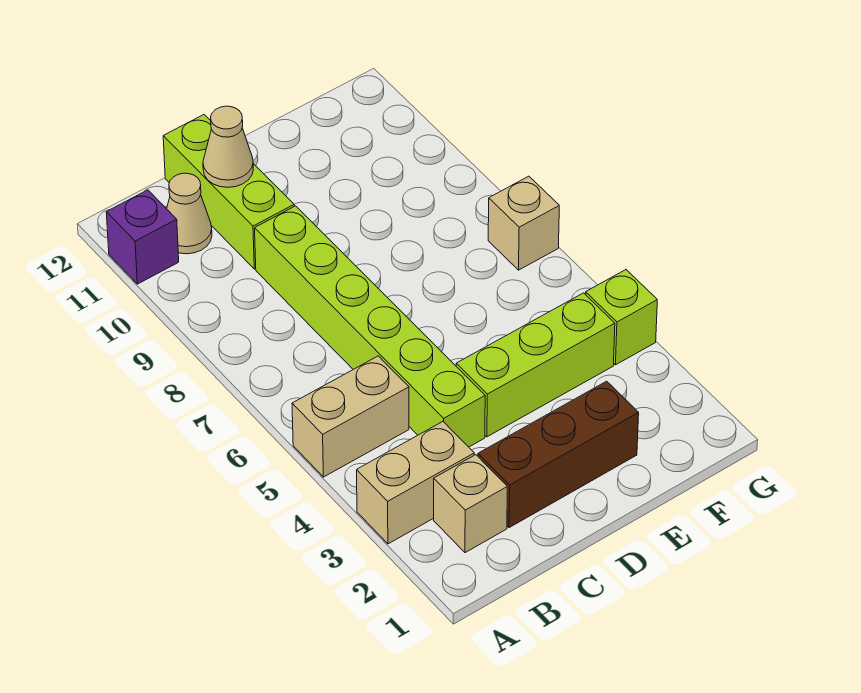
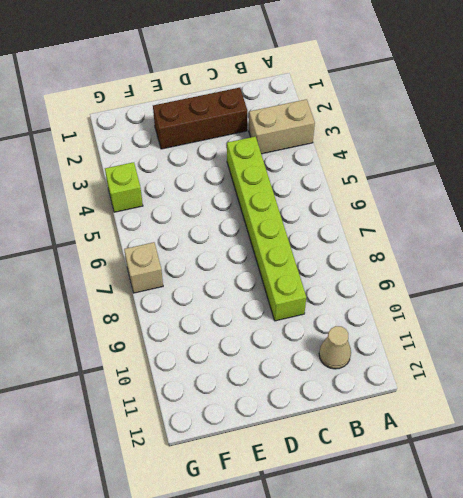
none -> tan brick A5:B5 level 1
none -> purple brick A11 level 1
none -> tan brick B2 level 1

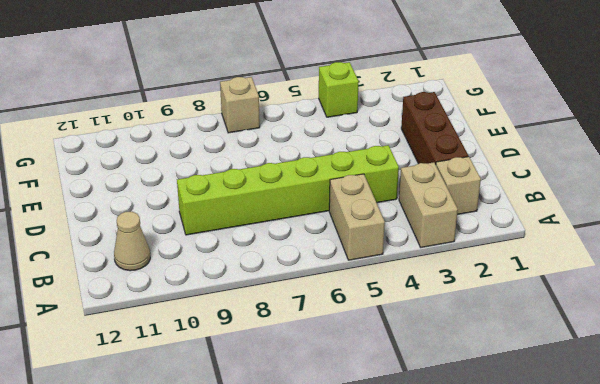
none -> purple brick A11 level 1
none -> lime brick C10:C12 level 1
none -> lime brick D4:F4 level 1

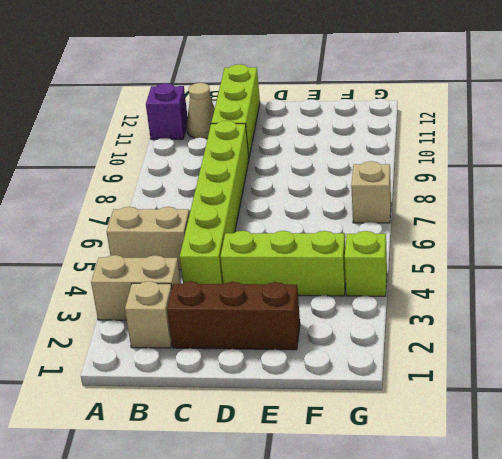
none -> tan cone C11 level 2

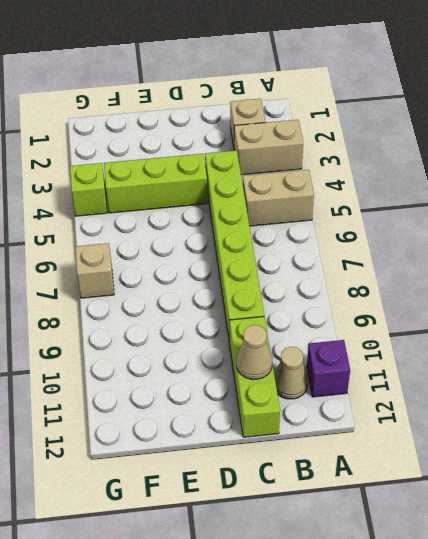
none -> brown brick C2:E2 level 1

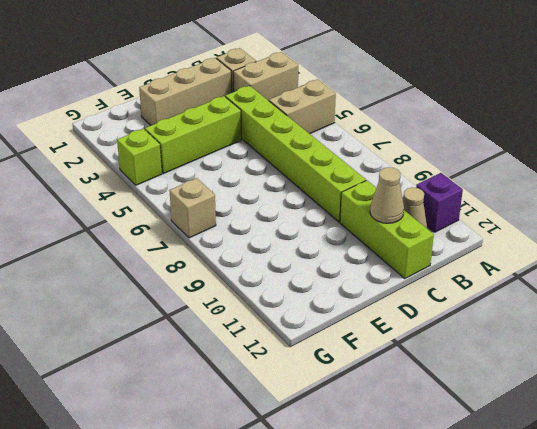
tan brick C2:E2 level 1 -> brown brick C2:E2 level 1

